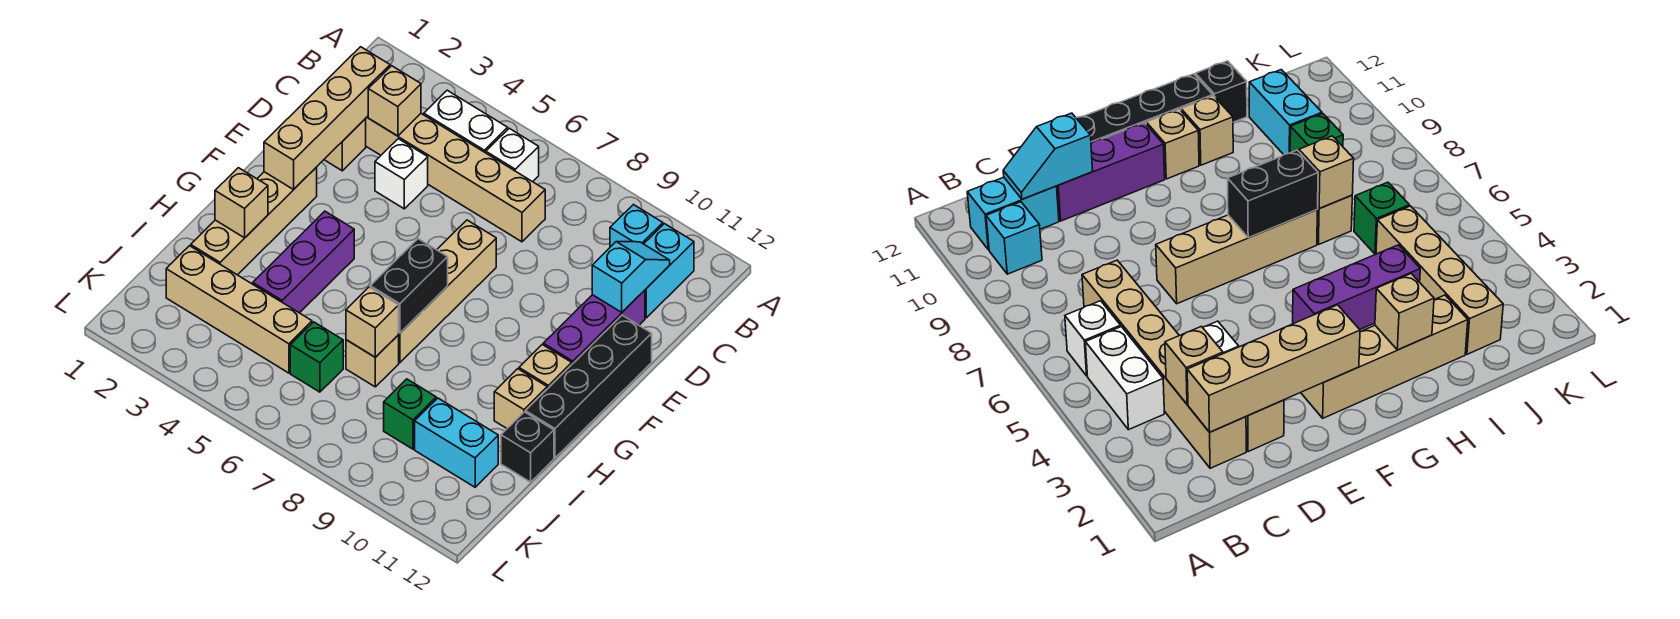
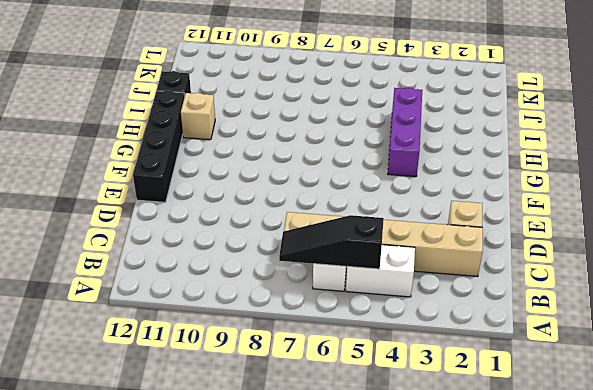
black slope B5:B7 level 2 top 5 -> none
none -> cyan brick B10 level 1
none -> cyan brick B11:C11 level 1
none -> white brick D4 level 1

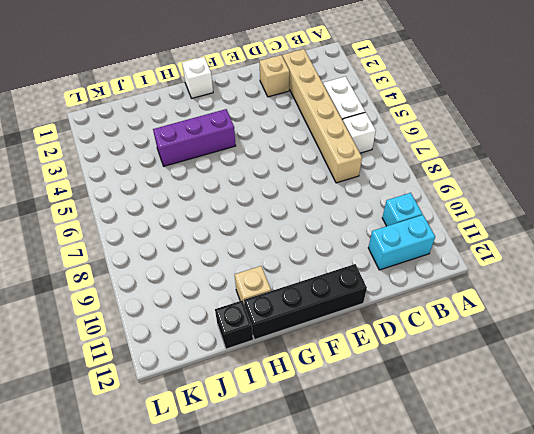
white brick G1 level 1 -> white brick D4 level 1
none -> purple brick D11:F11 level 1
none -> tan brick E7:H7 level 1
none -> tan brick F2:I2 level 1

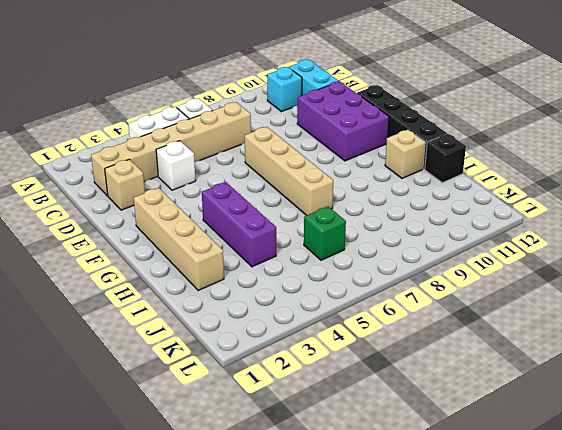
purple brick D10:F11 level 1 -> purple brick D11:F11 level 1
none -> tan brick G11 level 1
none -> tan brick I7 level 1
none -> tan brick J2:J5 level 1

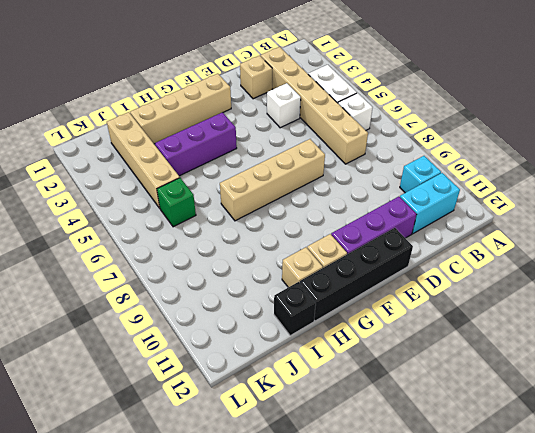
none -> tan brick I7 level 1
none -> green brick J9 level 1
none -> cyan brick J10:J11 level 1

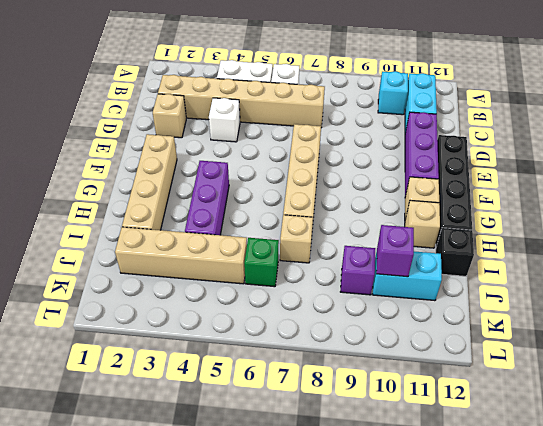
purple brick J9 level 1 -> green brick J9 level 1
purple brick J10 level 2 -> none
none -> tan brick C2:F2 level 2
none -> tan brick C3 level 2
none -> cyan slope C11:D11 level 2 top D

